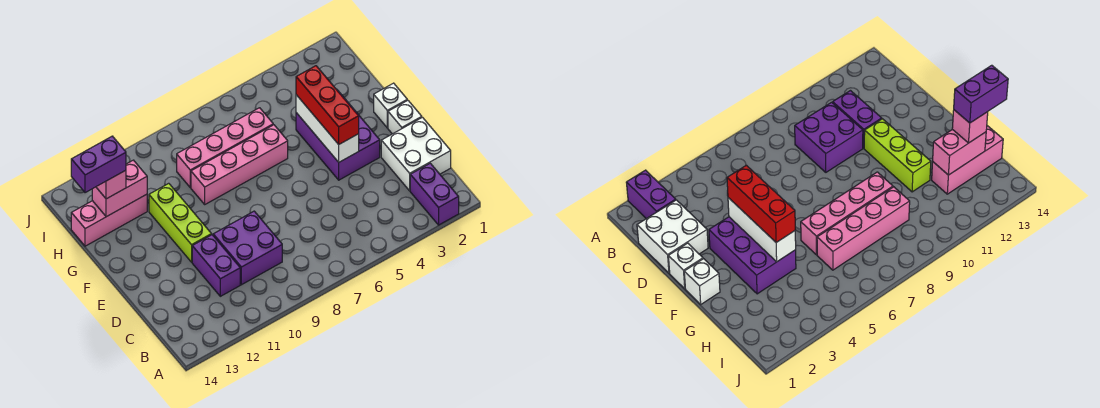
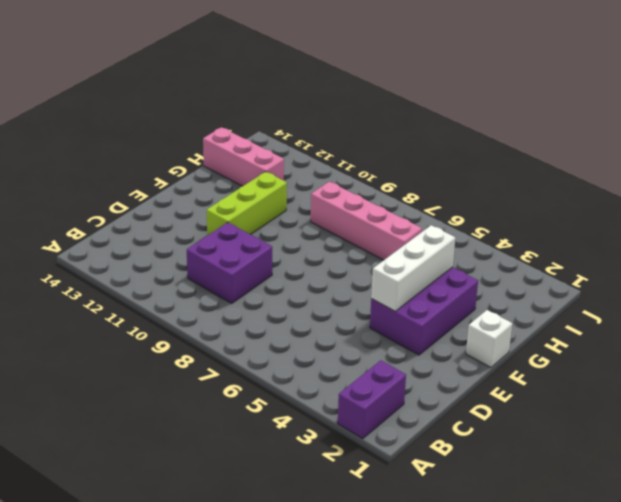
none -> white brick C1:D2 level 1
none -> purple brick C11:D11 level 1
none -> white brick E1 level 1

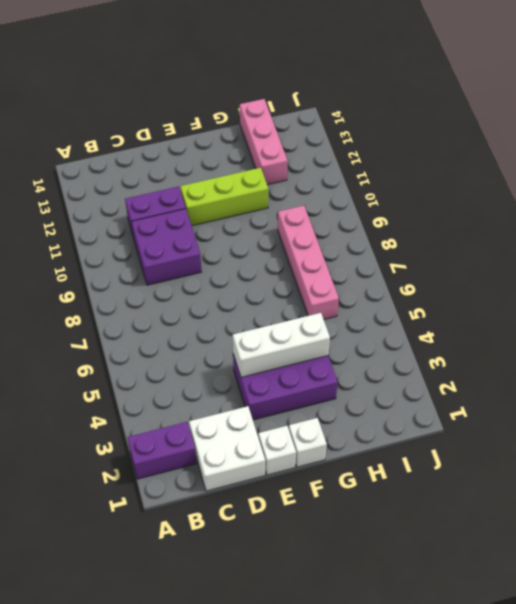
none -> pink brick G6:G9 level 1
none -> pink brick H12:H13 level 2
none -> red brick E4:G4 level 3

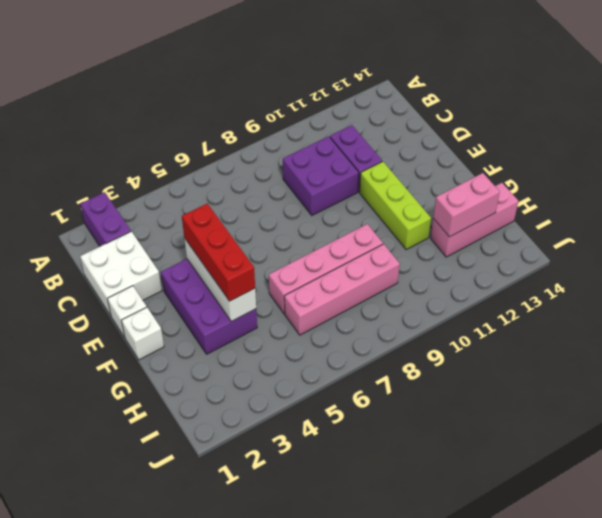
none -> pink brick H13 level 3
none -> purple brick H13:H14 level 4

